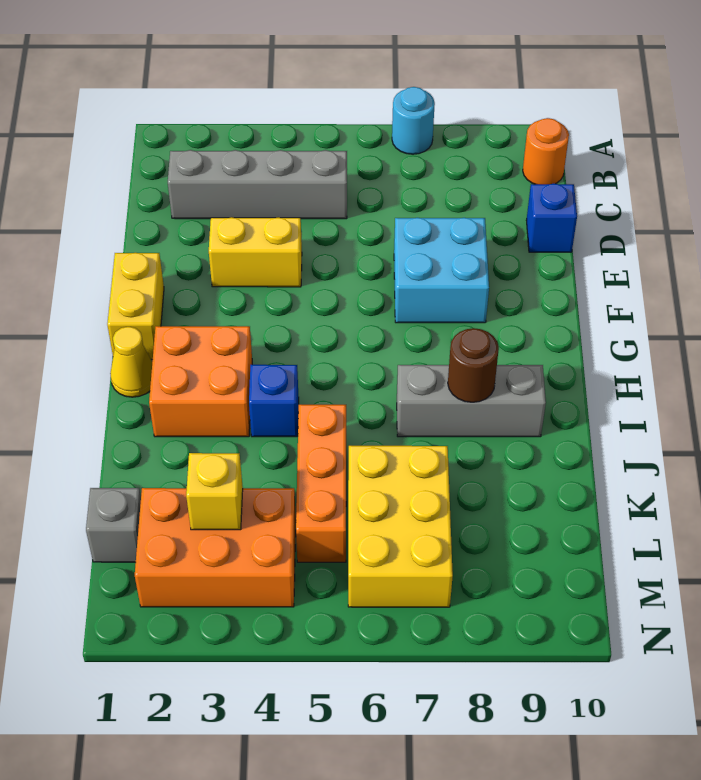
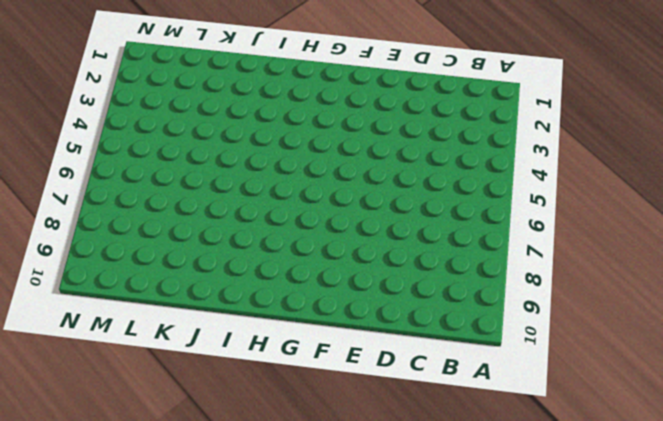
none -> cyan round brick A7 level 1
none -> orange round brick B10 level 1
none -> grey brick C2:C5 level 1

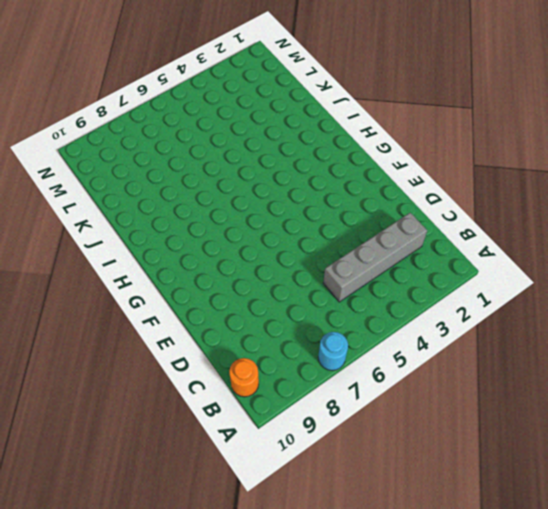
none -> blue brick D10 level 1
none -> yellow brick E3:E4 level 1
none -> cyan brick E7:F8 level 1

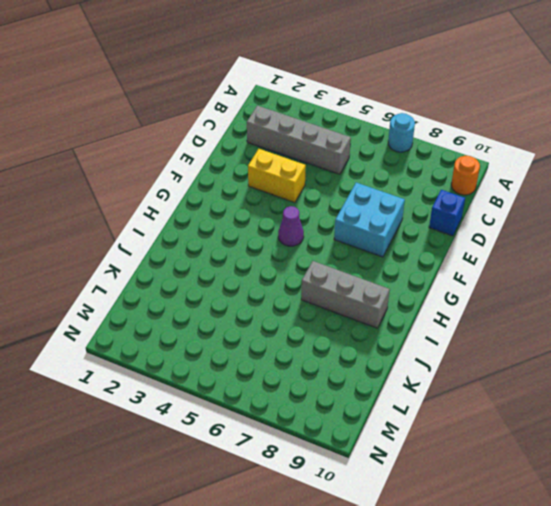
purple cone G5 level 1 -> none
none -> yellow brick F1:G1 level 1
none -> yellow cone H1 level 1
none -> orange brick H2:I3 level 1

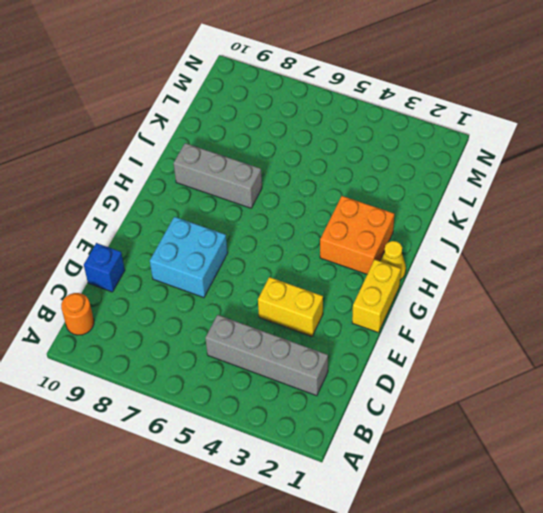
none -> cyan round brick A7 level 1
none -> blue brick I4 level 1
none -> orange brick J5:L5 level 1

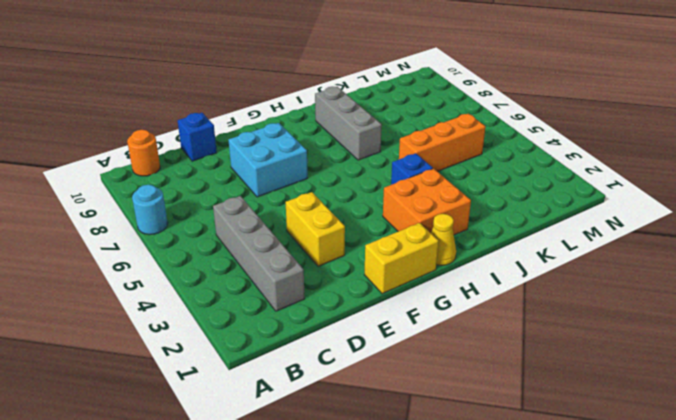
none -> yellow brick K6:M7 level 1
none -> grey brick L1 level 1
none -> orange brick L2:M4 level 1

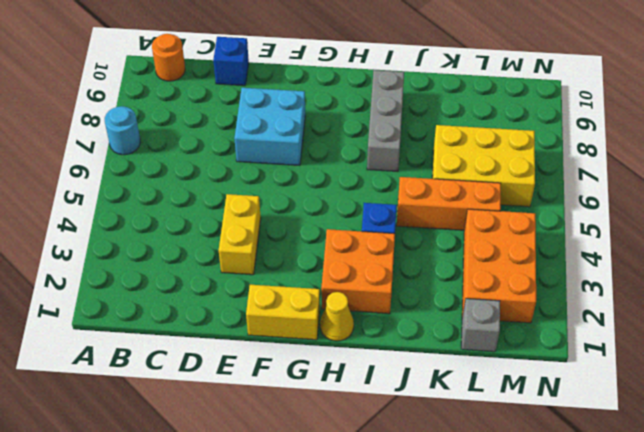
none -> grey brick C2:C5 level 1
none -> brown round brick I8 level 2
none -> yellow brick L3 level 2

